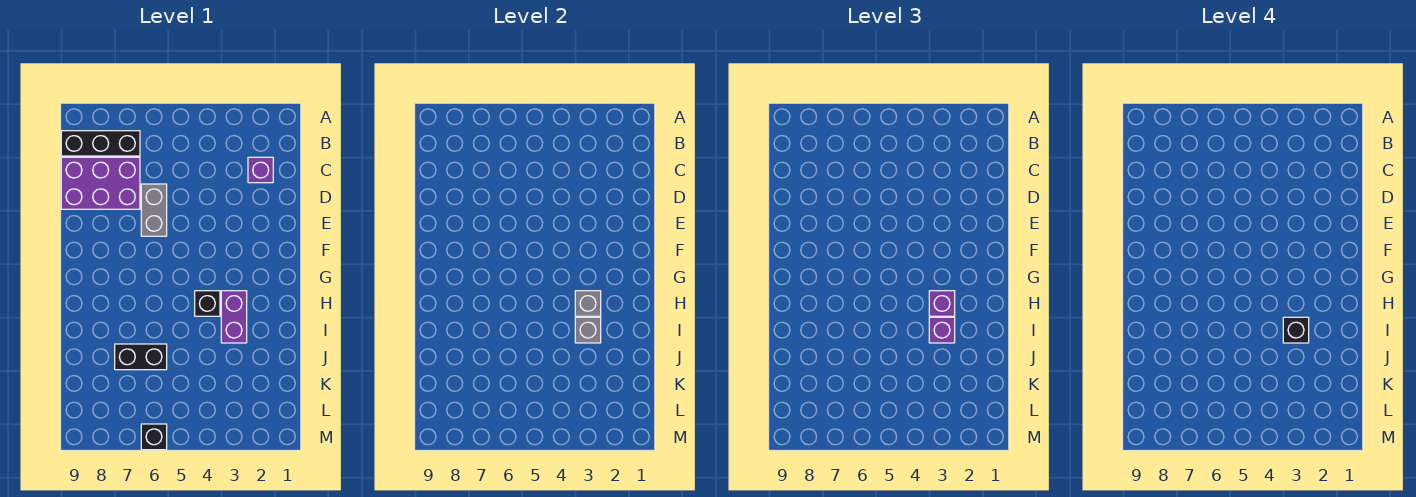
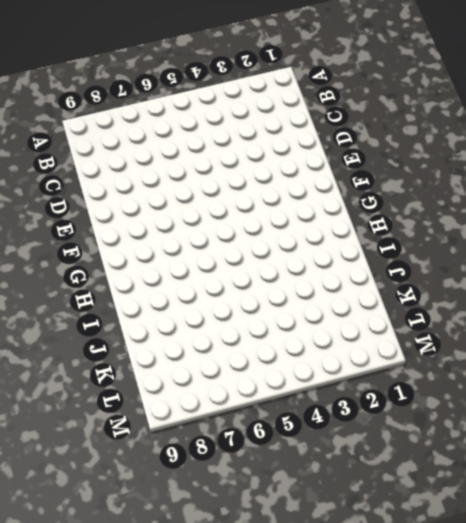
none -> black brick B7:B9 level 1
none -> purple brick C2 level 1
none -> purple brick C7:D9 level 1

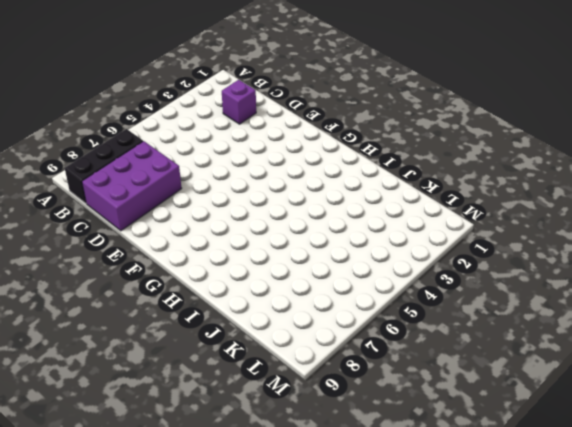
none -> grey brick D6:E6 level 1
none -> purple brick H3:I3 level 1
none -> black brick H4 level 1

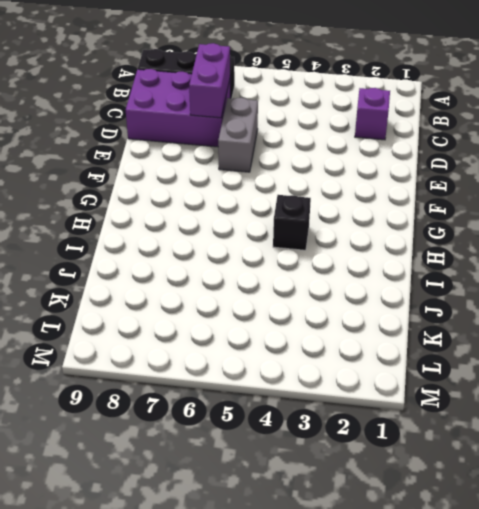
purple brick C7:D7 level 2 -> purple brick H3:I3 level 1
none -> black brick J6:J7 level 1
none -> black brick M6 level 1
none -> grey brick H3 level 2

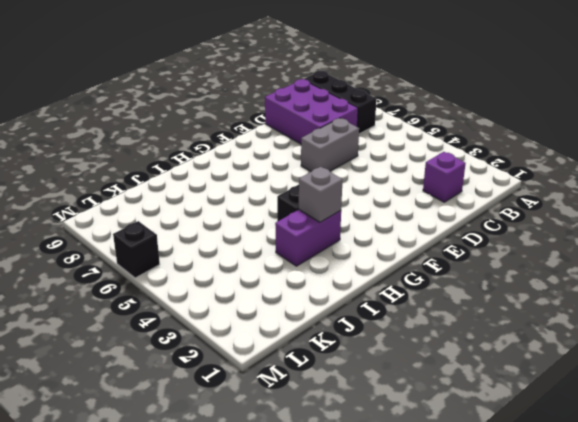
none -> black brick J6:J7 level 1
none -> grey brick I3 level 2
none -> purple brick H3 level 3

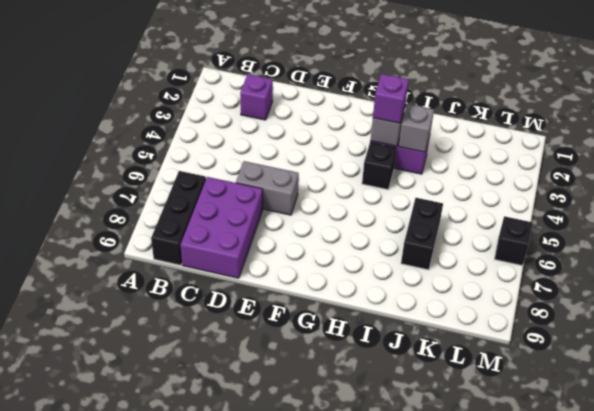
none -> purple brick I3 level 3
none -> black brick I3 level 4

